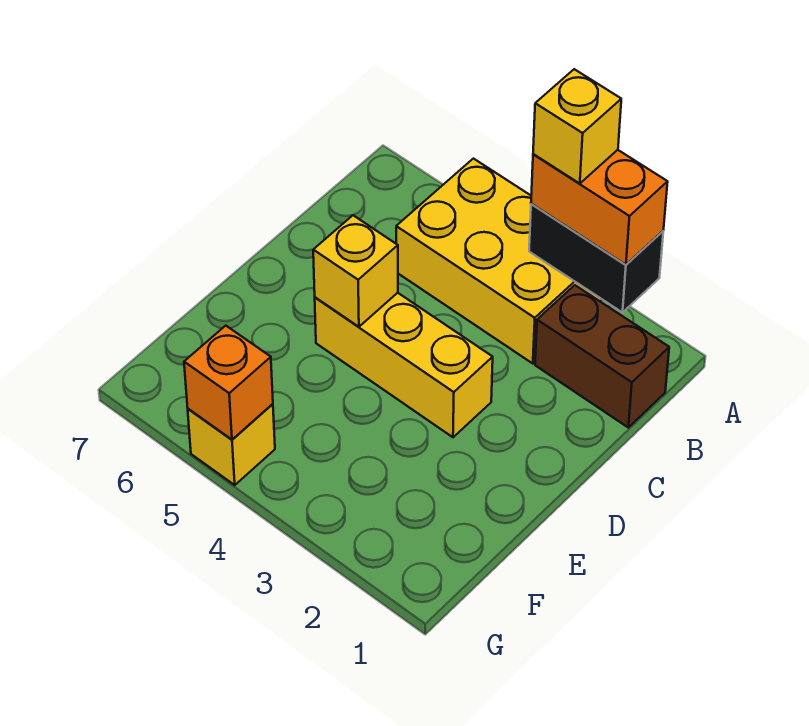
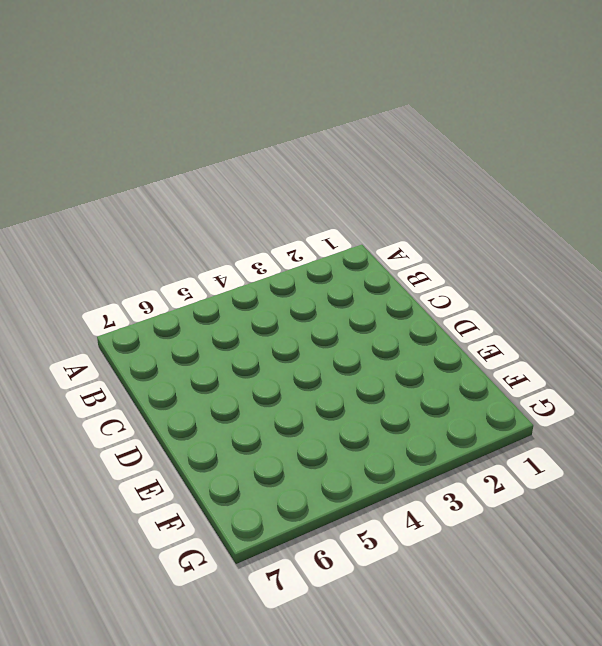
none -> yellow brick A3:B5 level 1
none -> brown brick B1:B2 level 1

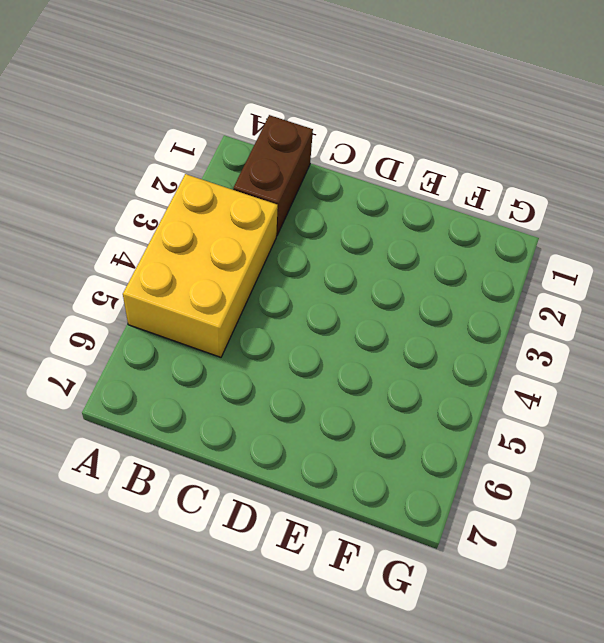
none -> yellow brick D3:D5 level 1
none -> yellow brick G5 level 1

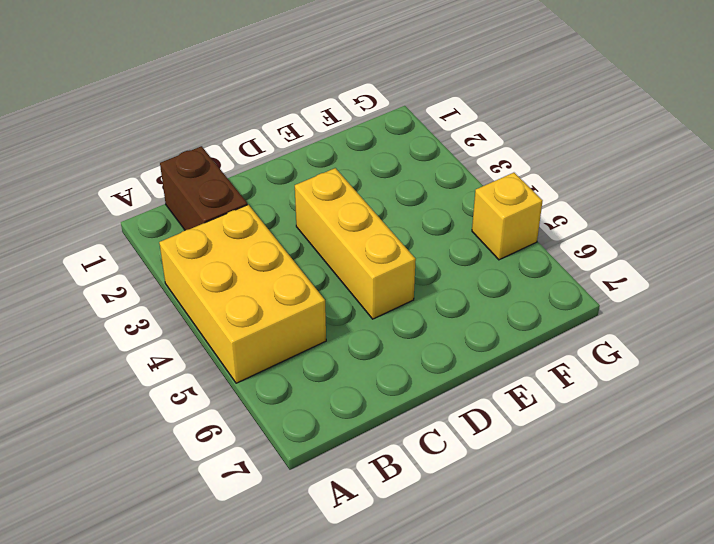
none -> black brick A2:A3 level 2
none -> yellow brick D5 level 2

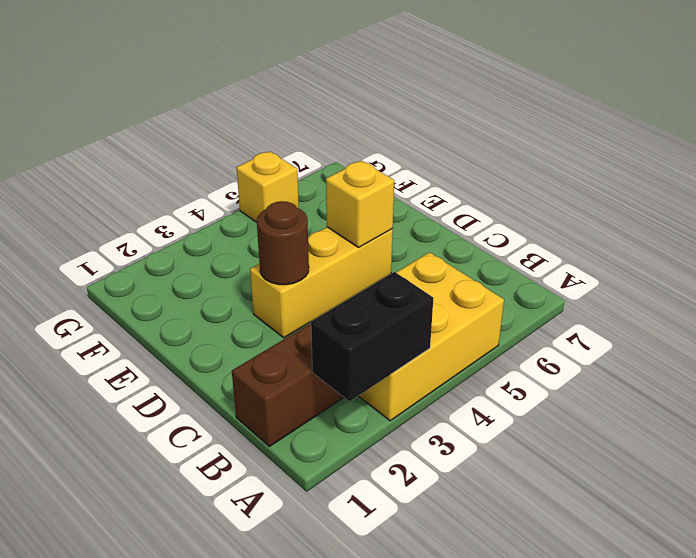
brown round brick D3 level 2 -> none
none -> orange brick G5 level 2
none -> orange brick A2:A3 level 3

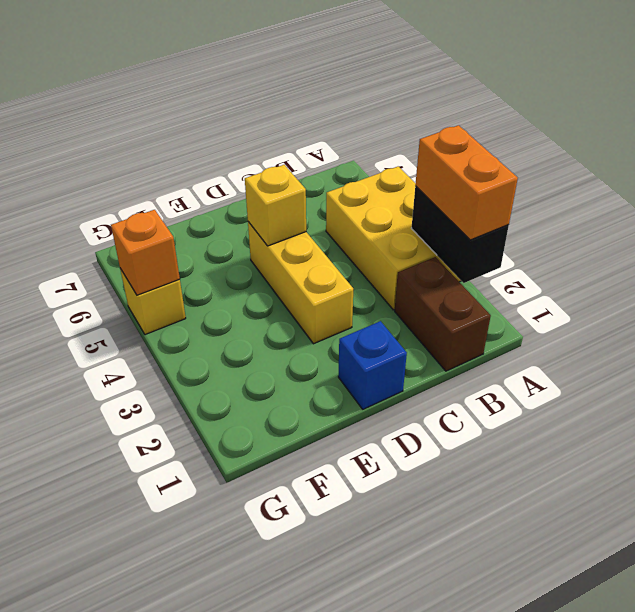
blue brick D1 level 1 -> none
none -> yellow brick A3 level 4

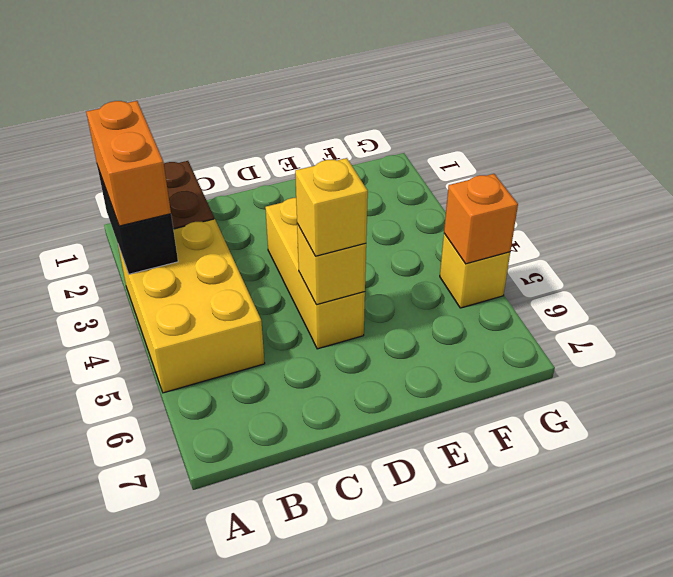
yellow brick D5 level 3 -> yellow brick A3 level 4

